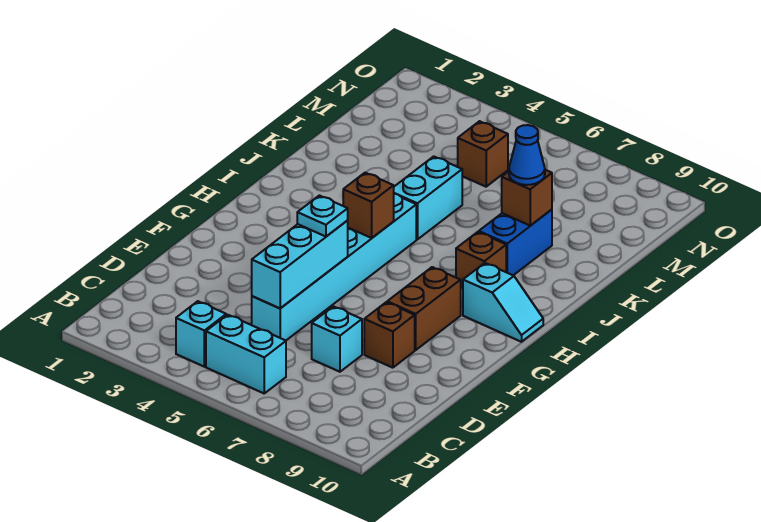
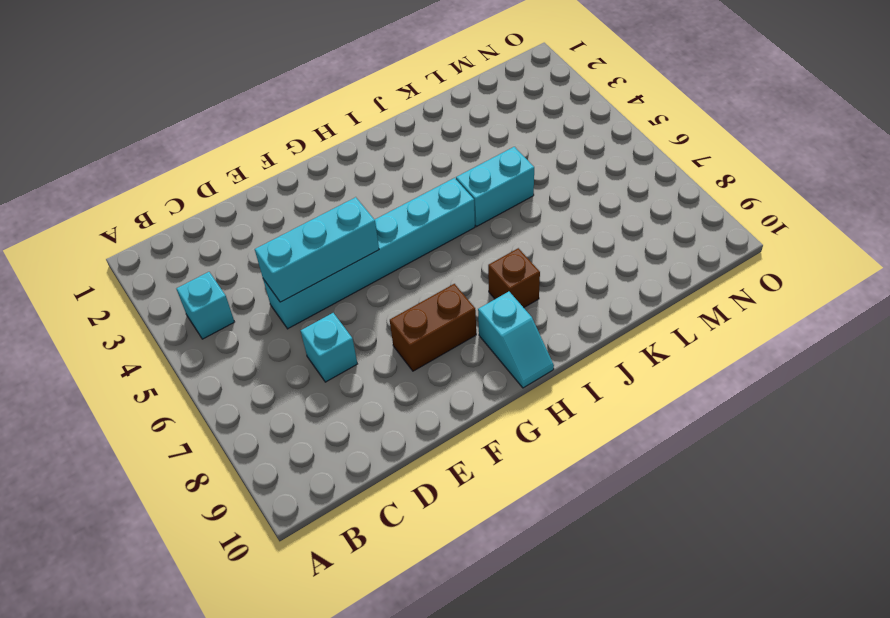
none -> cyan brick B5:B6 level 1
none -> brown brick E8 level 1
none -> blue brick J8:K8 level 1

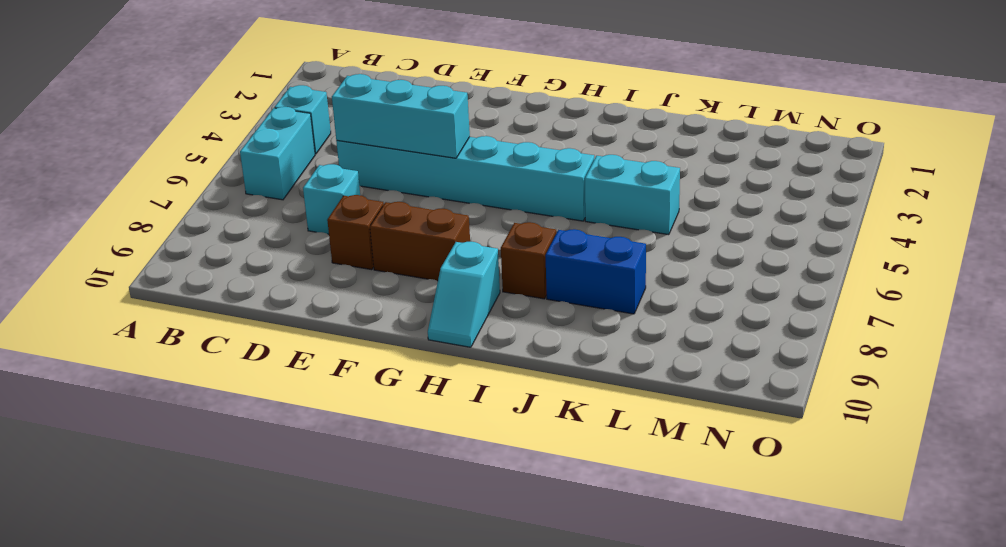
none -> brown brick M5 level 1
none -> brown brick H5 level 2
none -> brown brick K8 level 2

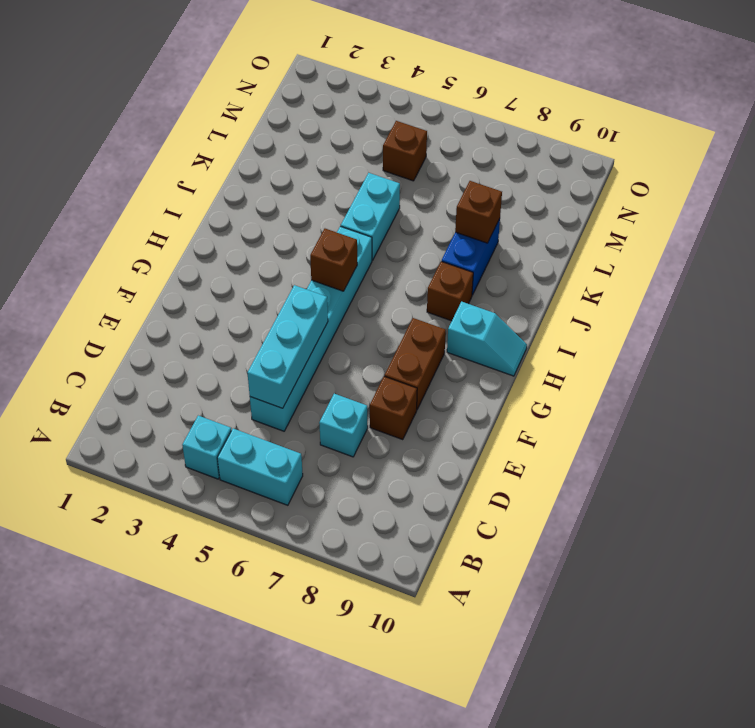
none -> cyan plate F5 level 3
none -> blue cone K8 level 3

